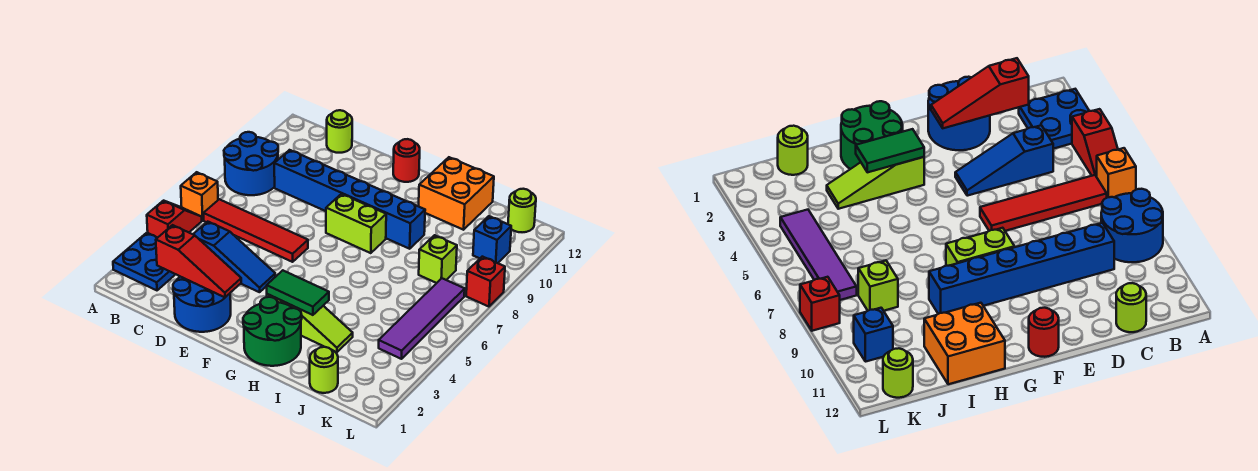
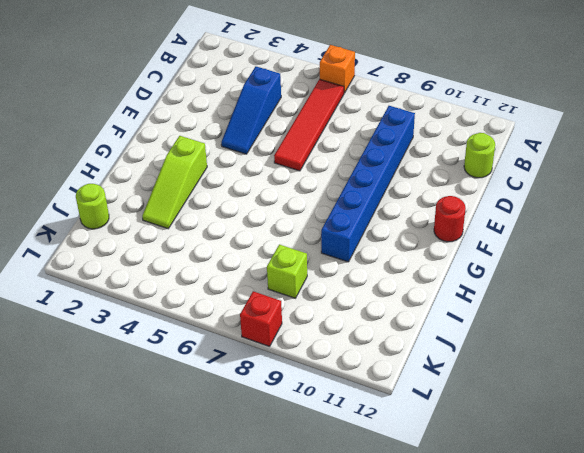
none -> blue plate A2:B3 level 1
none -> red slope A4:A5 level 1 top 4
none -> blue round brick A8:B9 level 1

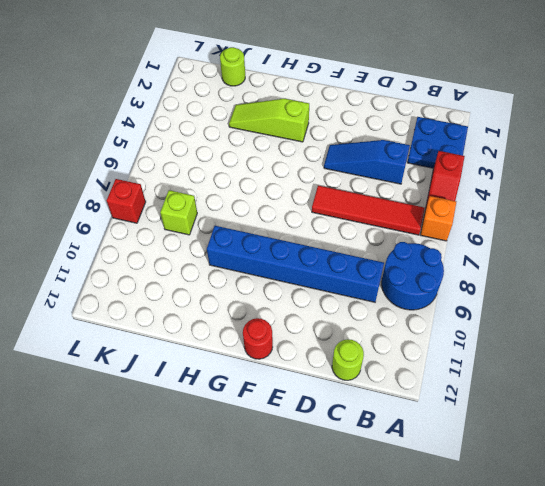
none -> blue round brick D1:E2 level 1
none -> lime brick F8:G8 level 1
none -> green round brick G1:H2 level 1

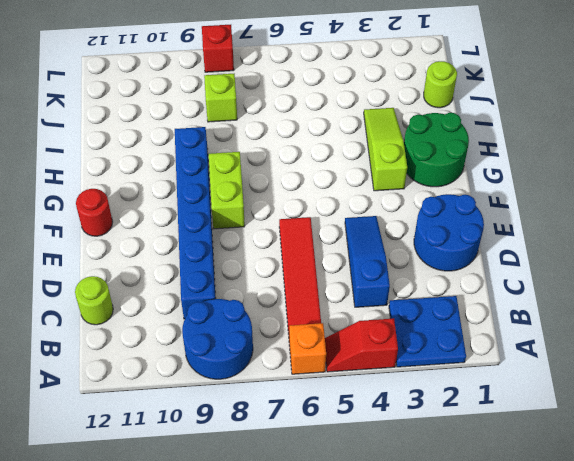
none -> orange brick H11:I12 level 1
none -> purple tile K4:K7 level 1
none -> blue brick K10 level 1

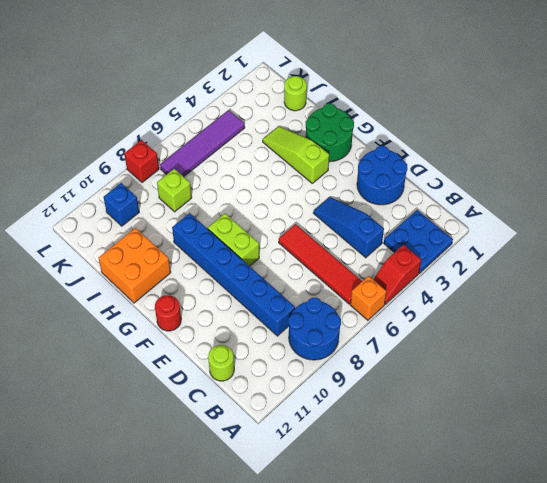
none -> lime round brick K12 level 1
none -> red slope C2:E2 level 2 top C
none -> green tile G3:H3 level 2

